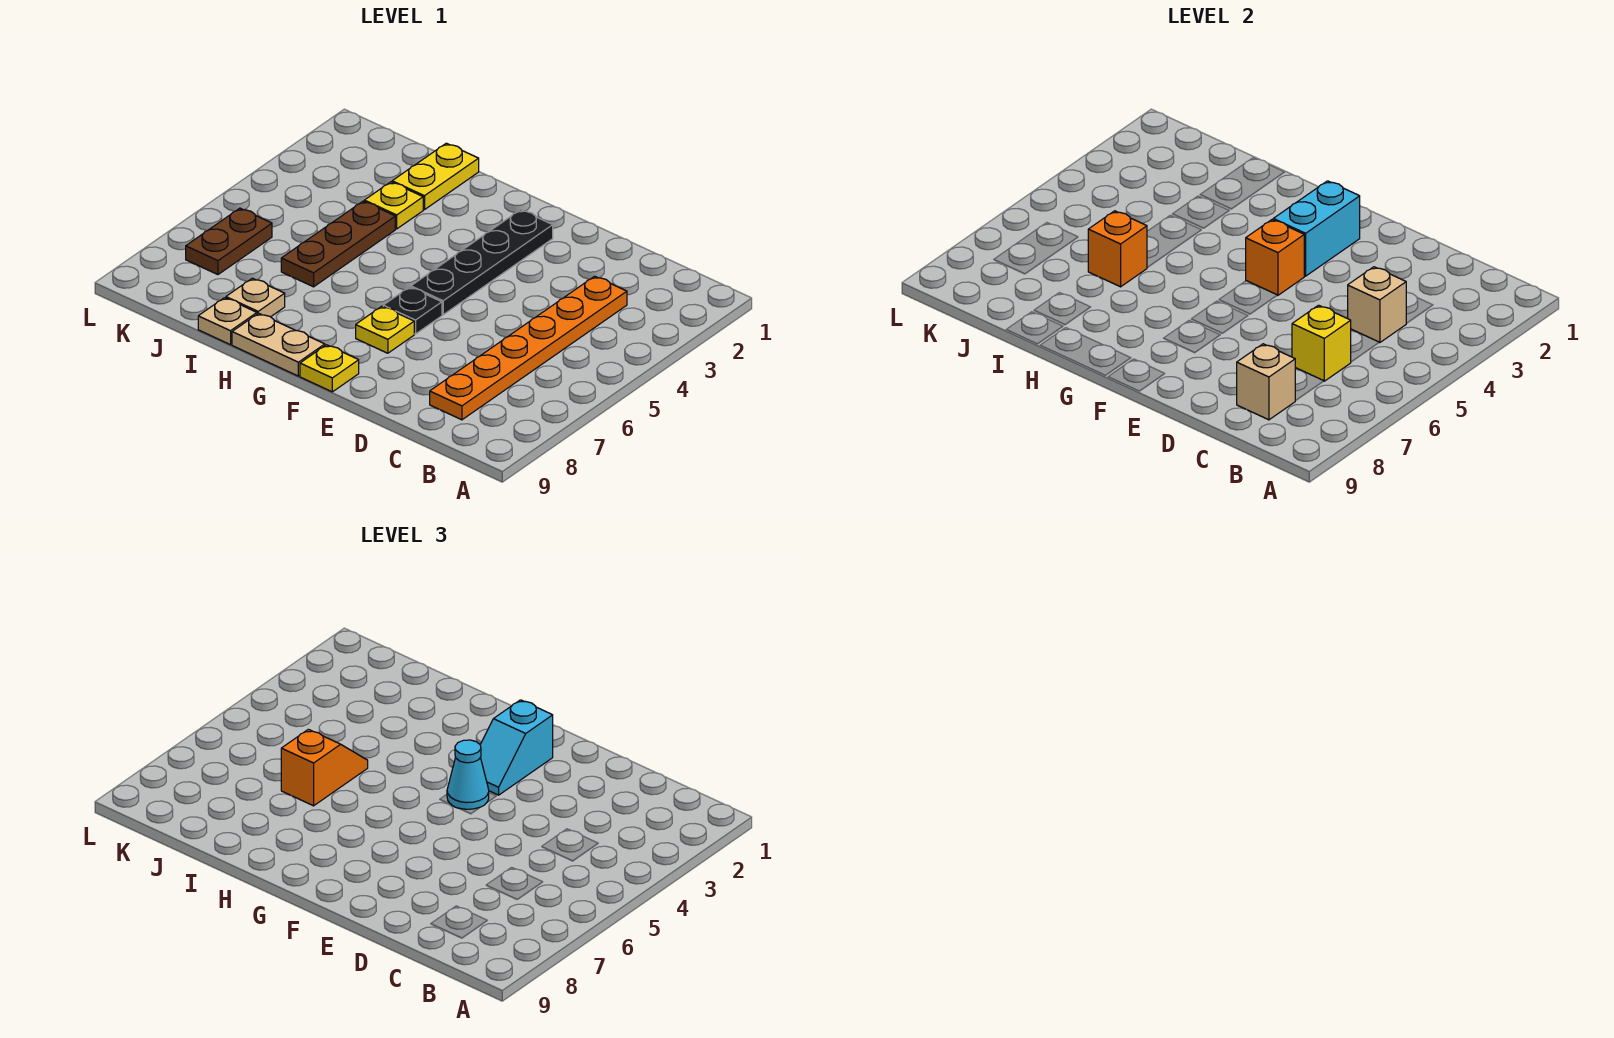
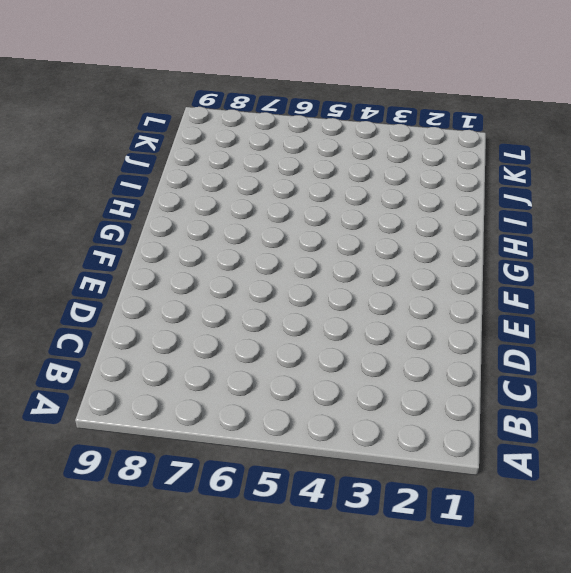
none -> orange plate C3:C8 level 1
none -> black plate F2:F5 level 1
none -> black plate F6 level 1

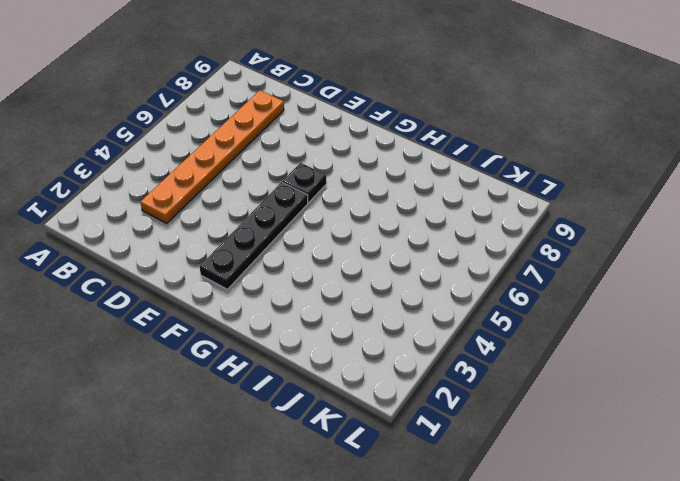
none -> yellow plate F7 level 1
none -> yellow plate F9 level 1
none -> tan plate G9:H9 level 1

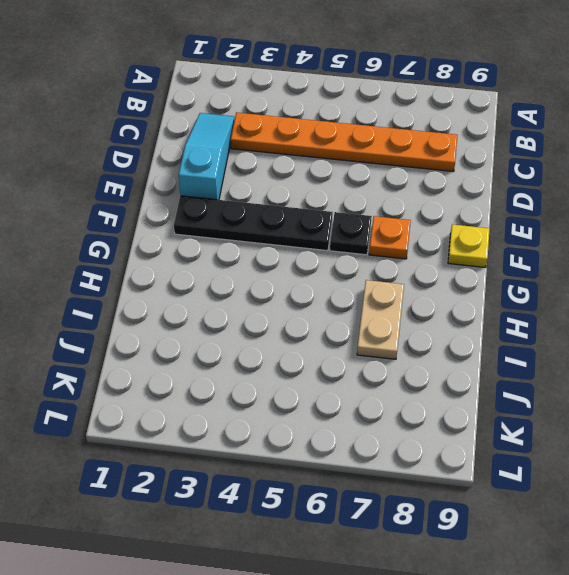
cyan slope C2:E2 level 1 top E -> none
orange plate F7 level 1 -> yellow plate F7 level 1
tan plate H7:I7 level 1 -> tan plate G9:H9 level 1
none -> yellow plate I1:I2 level 1
none -> yellow plate I3 level 1
none -> brown plate I4:I6 level 1

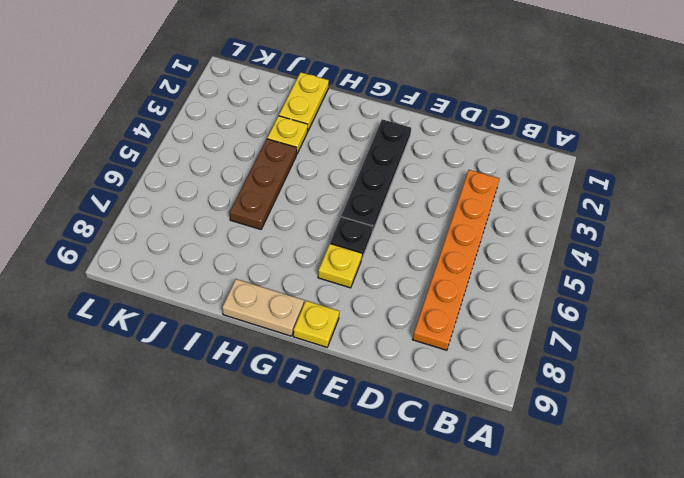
none -> tan plate I8 level 1
none -> tan plate I9 level 1
none -> brown plate K6:K7 level 1

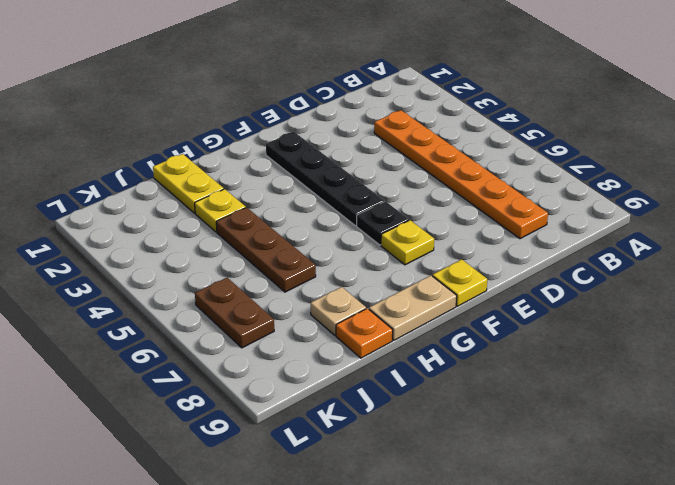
orange plate I9 level 1 -> tan plate I9 level 1
none -> tan brick C4 level 2
none -> yellow brick C6 level 2
none -> tan brick C8 level 2

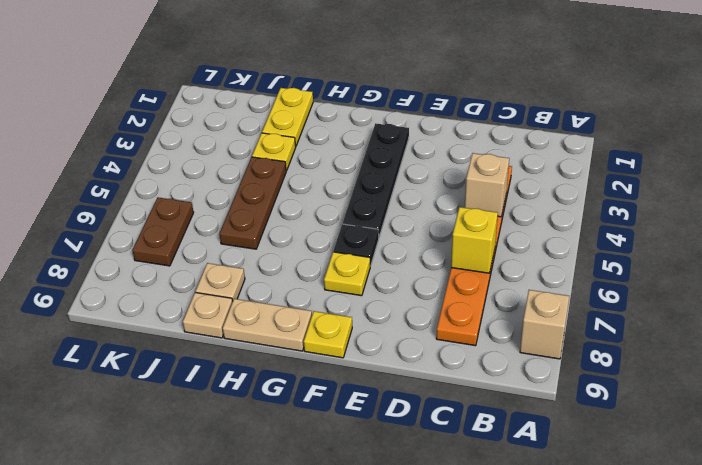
tan brick A8 level 1 -> tan brick C8 level 2
none -> cyan brick F2:F3 level 2
none -> orange brick F4 level 2
none -> orange brick I6 level 2

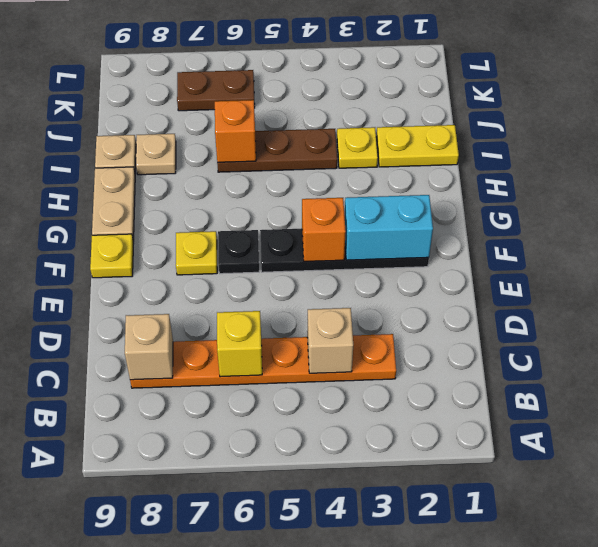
none -> cyan slope F2:F3 level 3 top 2
none -> cyan cone F4 level 3
none -> orange slope I5:I6 level 3 top 6

